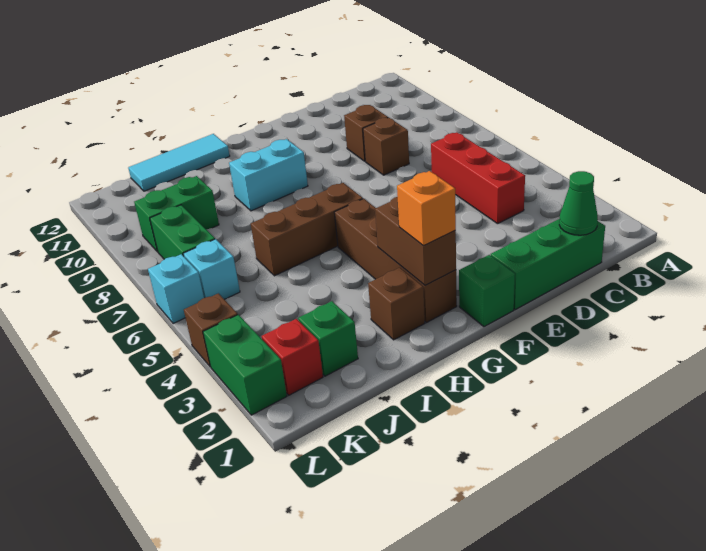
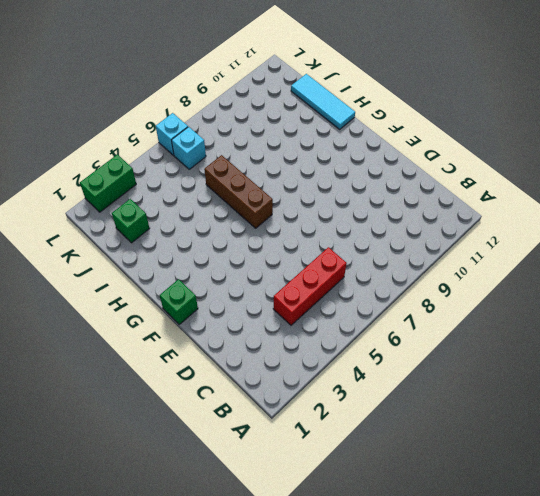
none -> green brick C1:E1 level 1
none -> brown brick D8 level 1
none -> brown brick D9 level 1

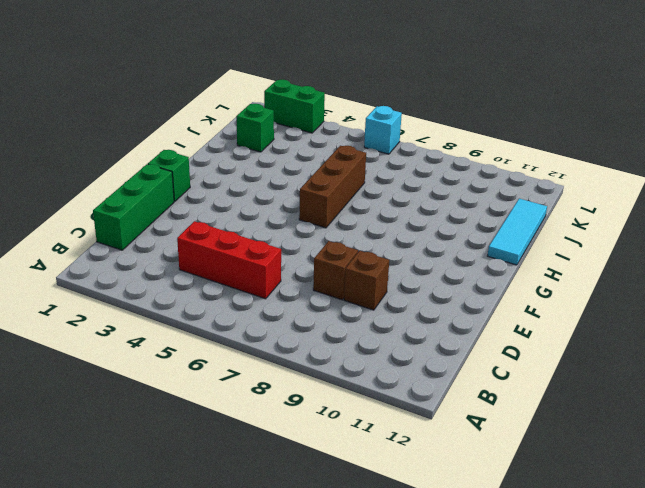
none -> brown brick G2:G5 level 1
none -> cyan brick G9:H9 level 1
none -> brown brick H2 level 1

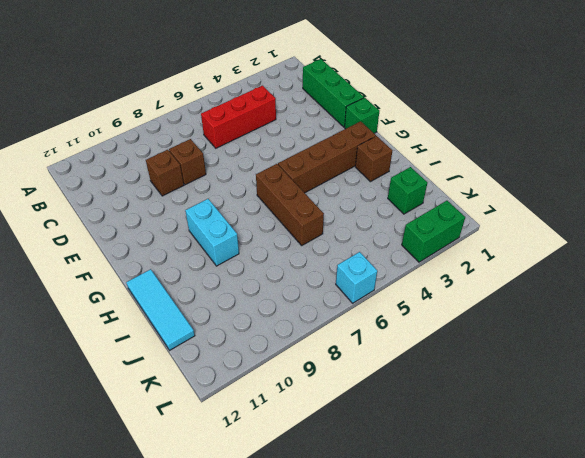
none -> green brick J9:K9 level 1
none -> red brick K2 level 1
none -> cyan brick K6 level 1

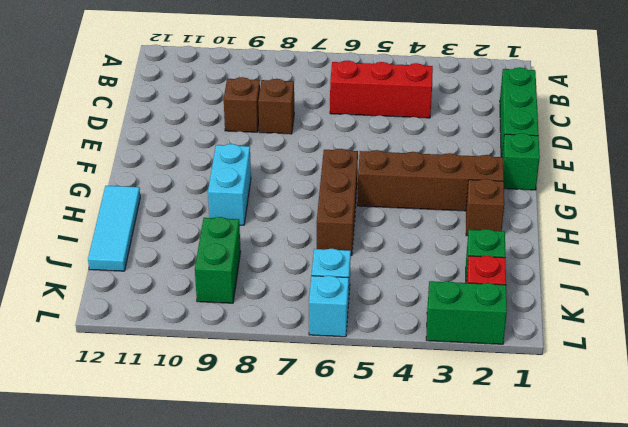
none -> green brick K7:K8 level 1
none -> brown brick L4 level 1
none -> green cone C1 level 2

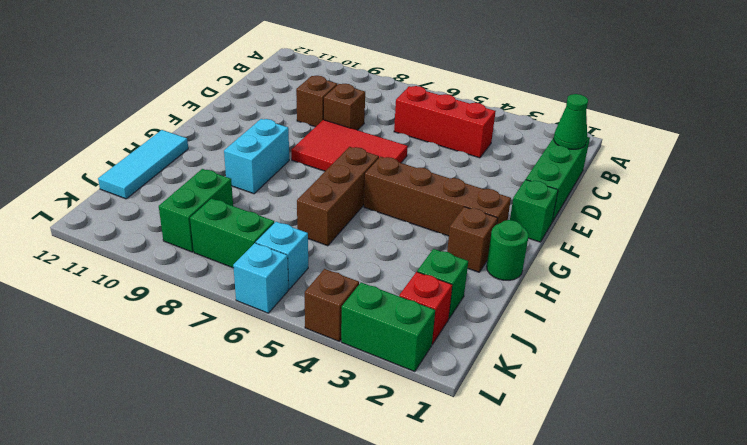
red tile E6:F8 level 1 -> none
green round brick H1 level 1 -> none
none -> brown brick G2:G3 level 2
none -> orange brick G2 level 3

